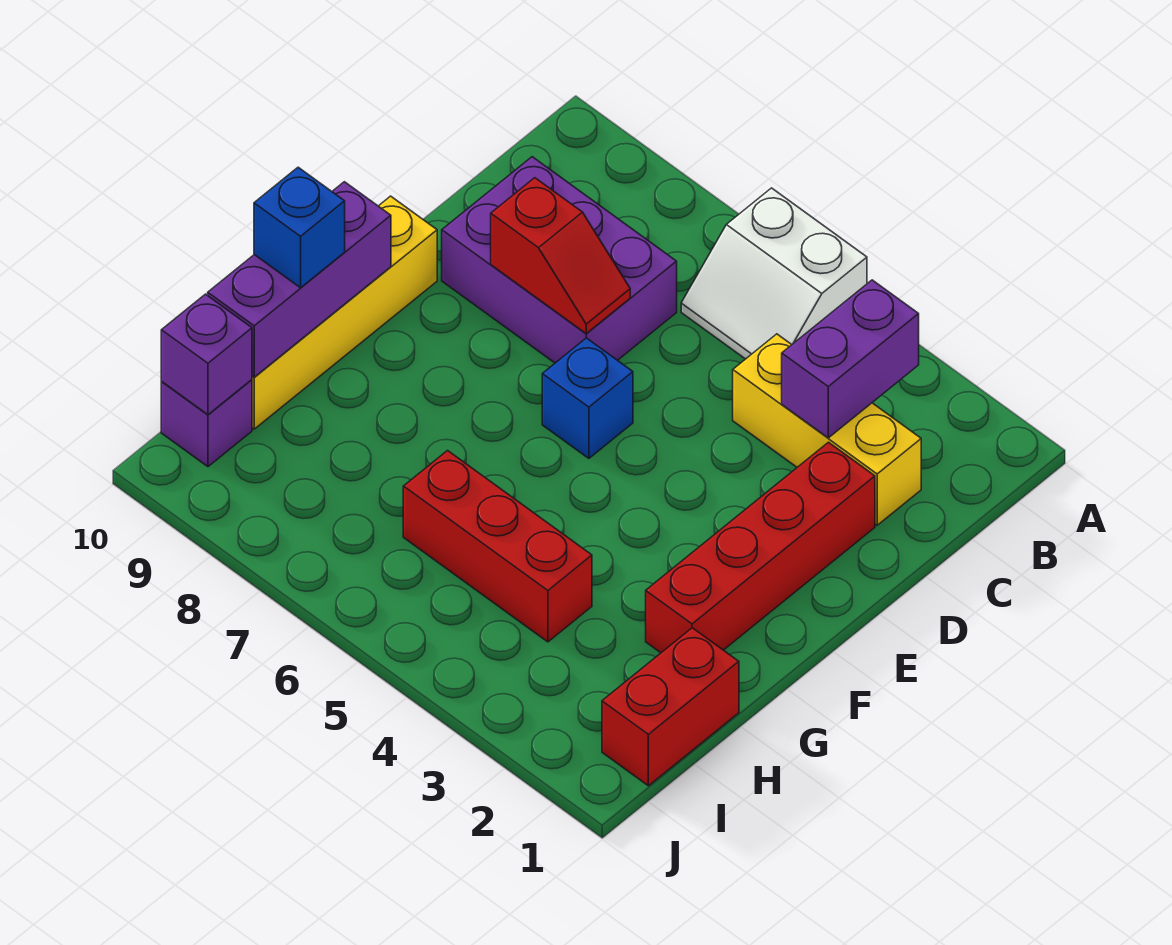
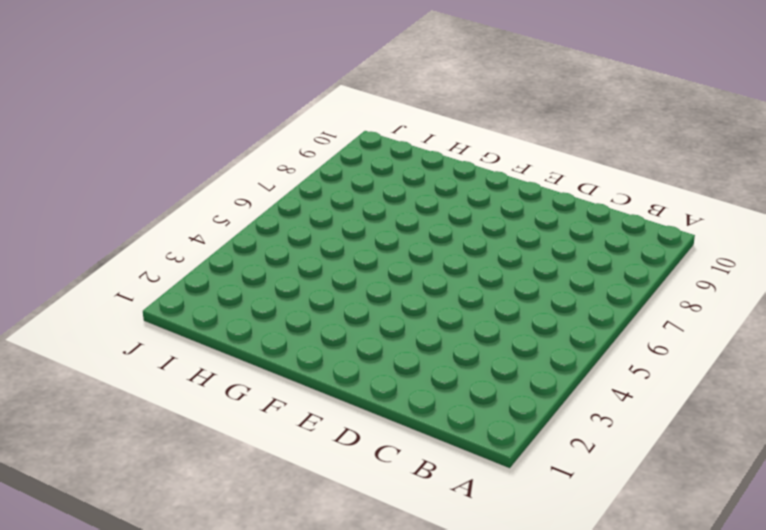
none -> white slope A5:B6 level 1 top A
none -> yellow brick C2:C4 level 1
none -> purple brick C7:D9 level 1

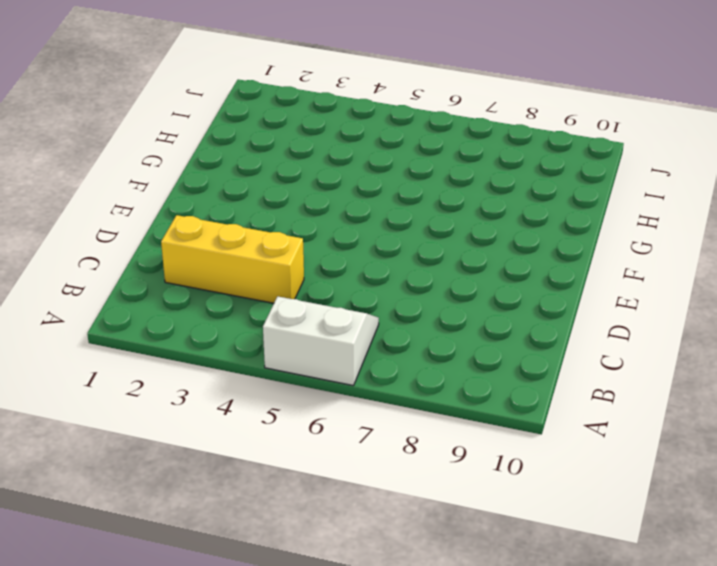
none -> purple brick C7:D9 level 1
none -> red brick D2:G2 level 1
none -> blue brick E6 level 1

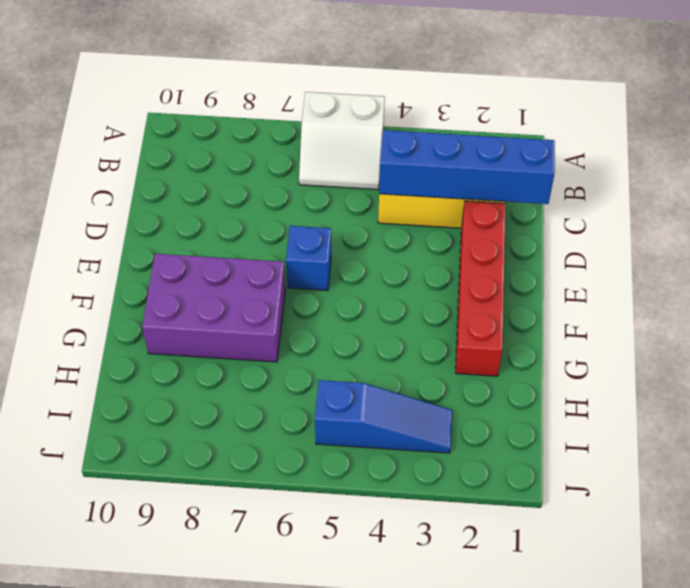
blue brick C1:C4 level 2 -> purple brick B3:C3 level 2
purple brick F7:G9 level 1 -> purple brick C7:D9 level 1
blue slope I3:I5 level 1 top 5 -> none
none -> yellow brick E10:H10 level 1
none -> red brick H1:I1 level 1
none -> red brick H4:H6 level 1

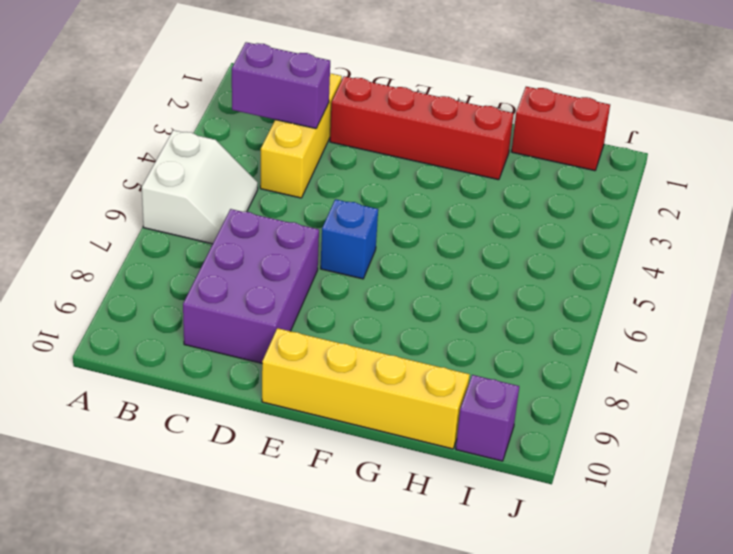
none -> red brick H4:H6 level 1
none -> red slope D7:D8 level 2 top 8
none -> purple brick F10:H10 level 2

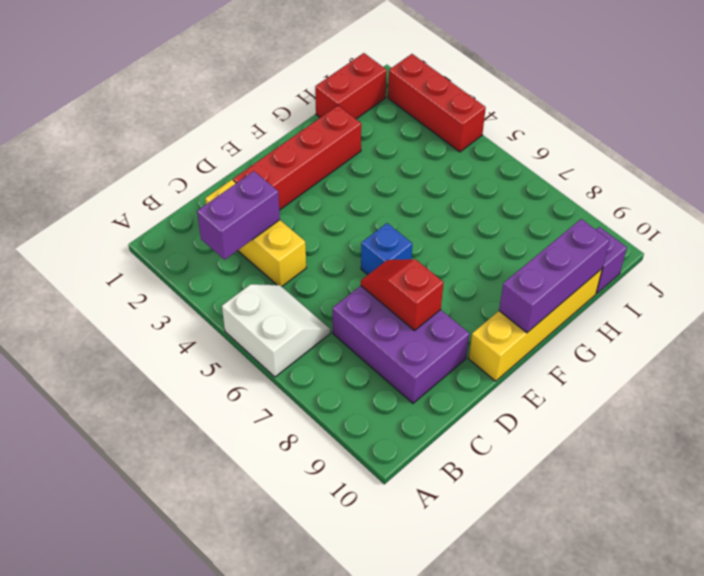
red brick J2:J4 level 1 -> red brick H4:H6 level 1
none -> purple brick I10 level 2
none -> blue brick G10 level 3

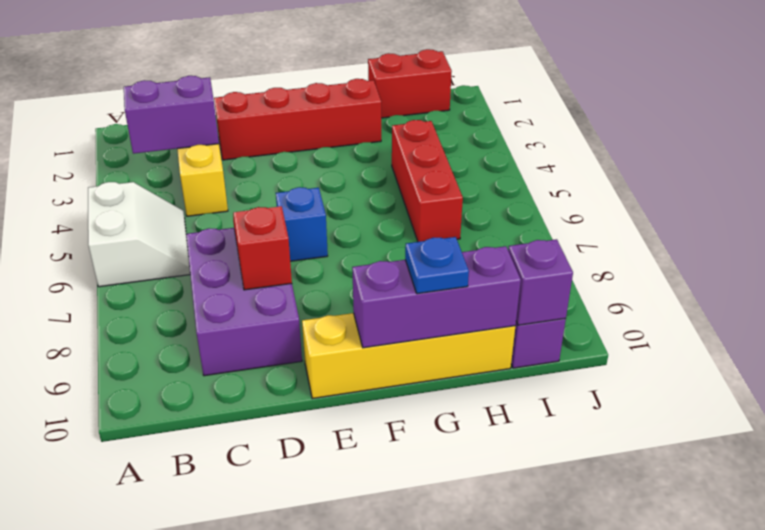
blue plate G10 level 3 -> blue brick G10 level 3

